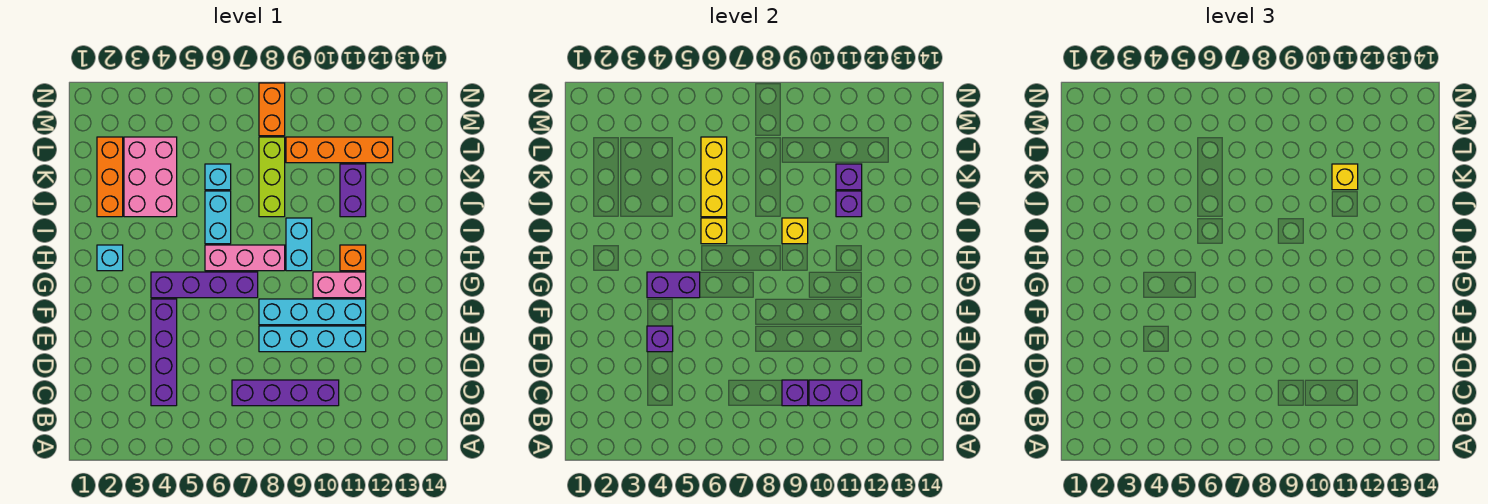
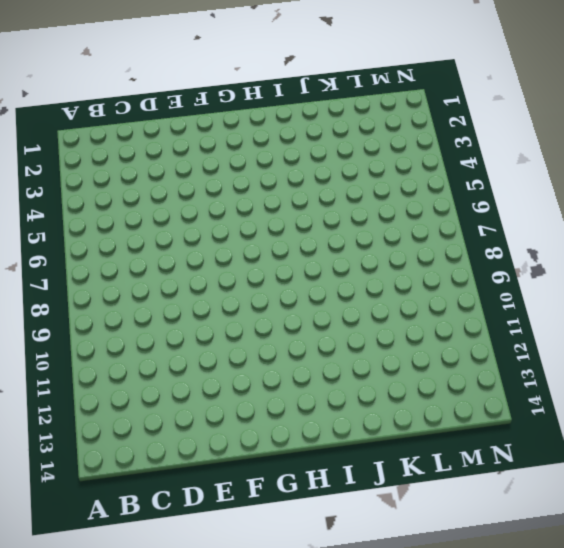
none -> purple brick C4:F4 level 1
none -> purple brick C7:C10 level 1
none -> cyan brick E8:E11 level 1

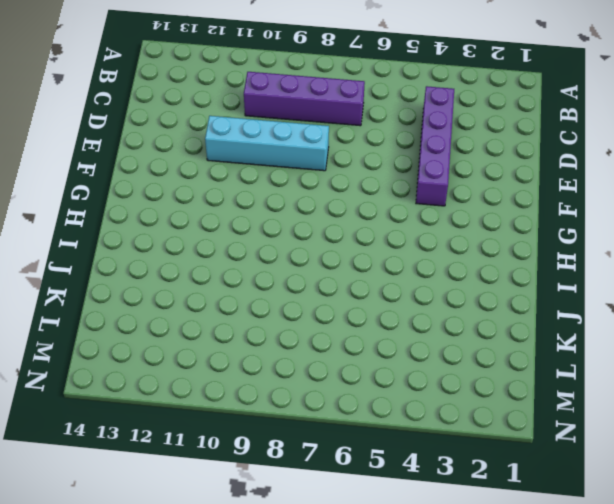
none -> cyan brick F8:F11 level 1
none -> purple brick G4:G7 level 1
none -> pink brick G10:G11 level 1

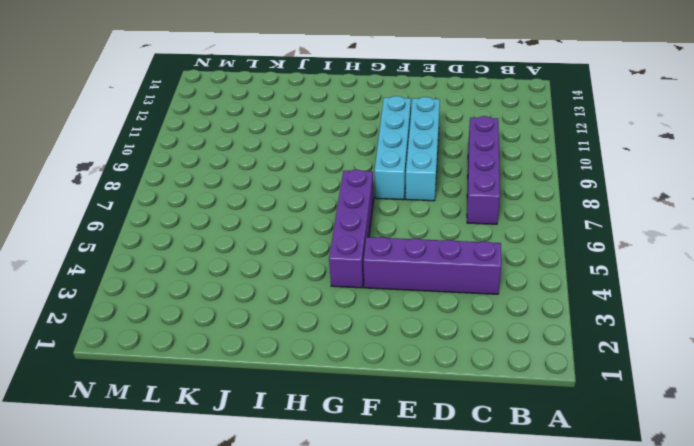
none -> pink brick G10:G11 level 1
none -> cyan brick H2 level 1
none -> pink brick H6:H8 level 1

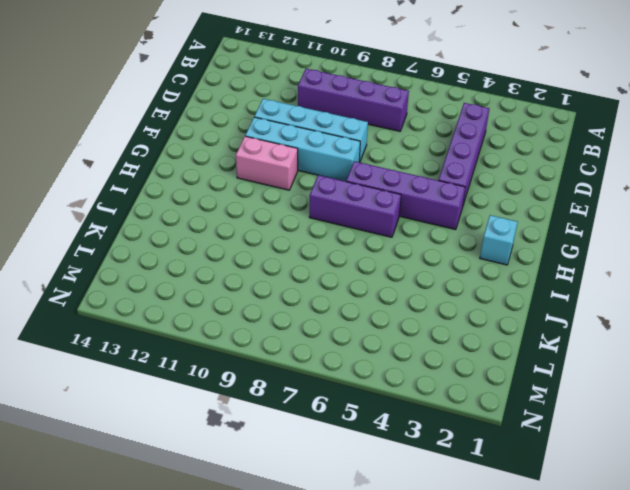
purple brick H6:H8 level 1 -> pink brick H6:H8 level 1
none -> cyan brick H9:I9 level 1
none -> orange brick H11 level 1
none -> cyan brick I6:J6 level 1

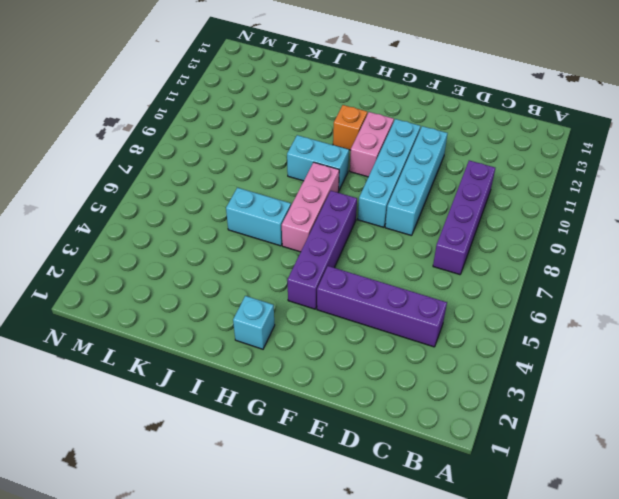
none -> orange brick J2:L2 level 1
none -> pink brick J3:L4 level 1
none -> lime brick J8:L8 level 1

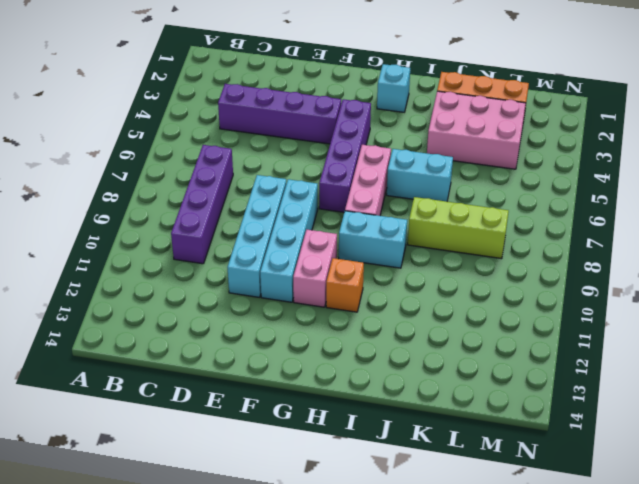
none -> purple brick J11:K11 level 1
none -> cyan brick K6 level 1
none -> orange brick L9:L12 level 1

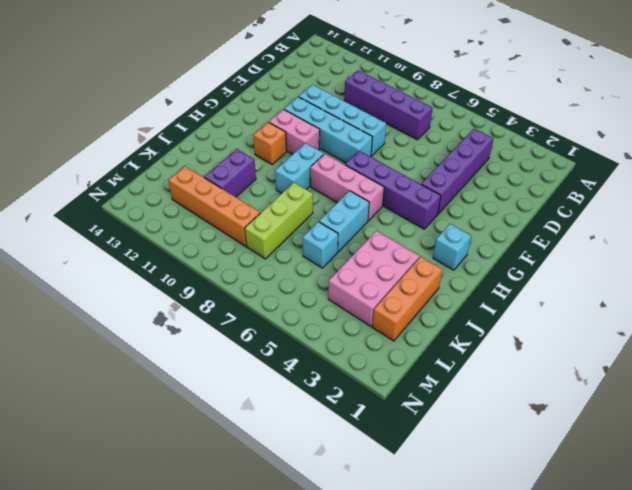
none -> orange brick M8:N8 level 1
none -> purple brick C9 level 2
none -> purple brick C10:C11 level 2

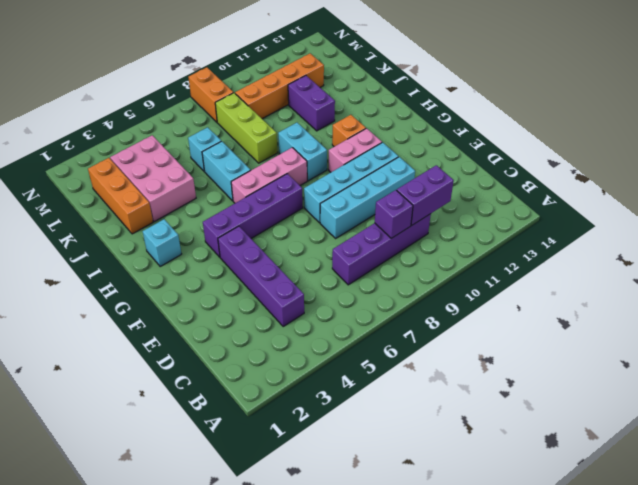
none -> purple brick E4 level 2
none -> purple brick G4:G5 level 2
none -> yellow brick I6 level 2

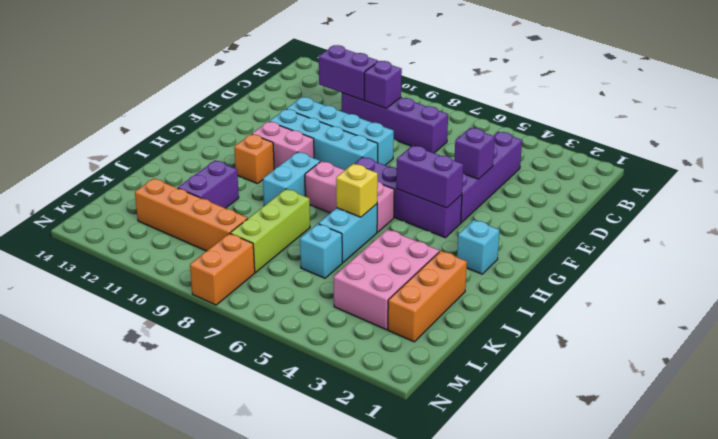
none -> yellow brick I9 level 2
none -> yellow brick J6:L6 level 2
none -> purple brick J11 level 2

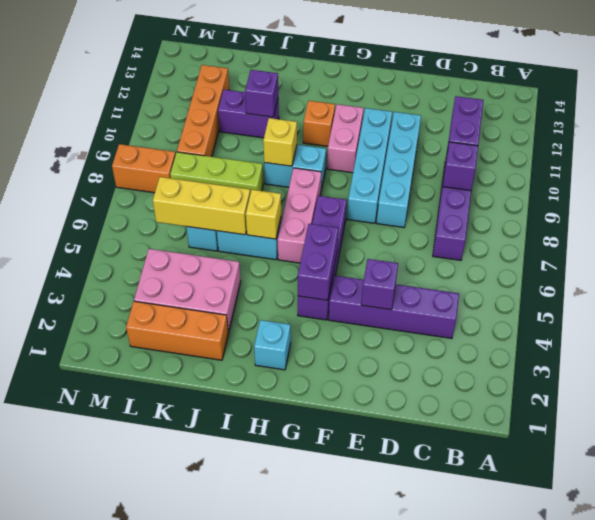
none -> purple brick K11 level 2
none -> yellow brick K11 level 3

